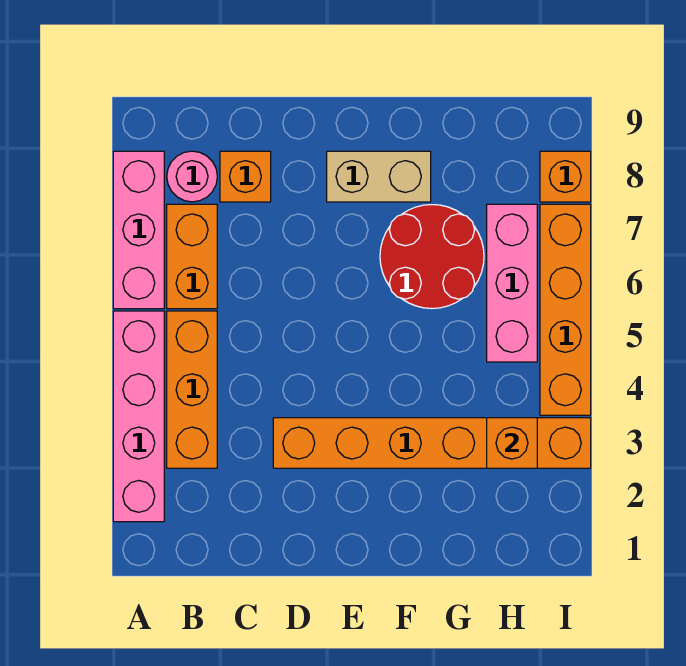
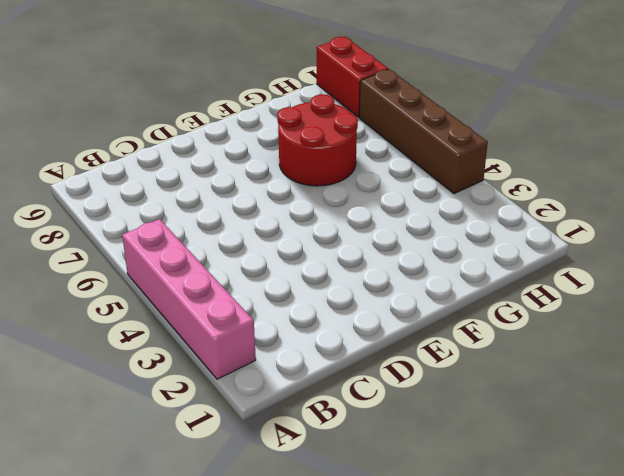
brown brick I4:I7 level 1 -> orange brick I4:I7 level 1
red brick I8:I9 level 1 -> orange brick I8 level 1
none -> pink brick A6:A8 level 1
none -> orange brick B3:B5 level 1
none -> orange brick B6:B7 level 1

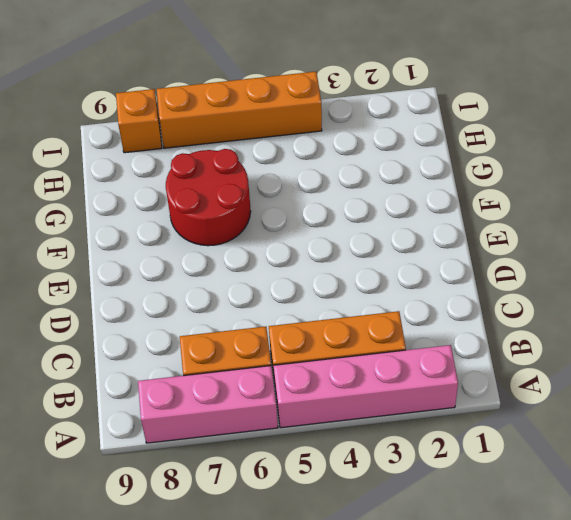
none -> pink round brick B8 level 1
none -> orange brick C8 level 1
none -> orange brick D3:I3 level 1

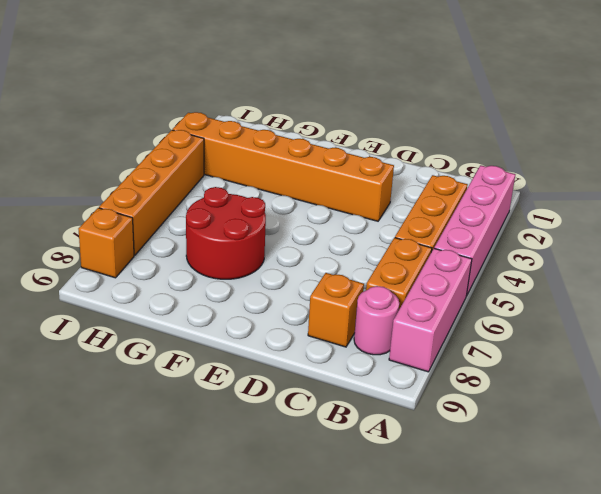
none -> tan brick E8:F8 level 1
none -> pink brick H5:H7 level 1
none -> orange brick H3 level 2

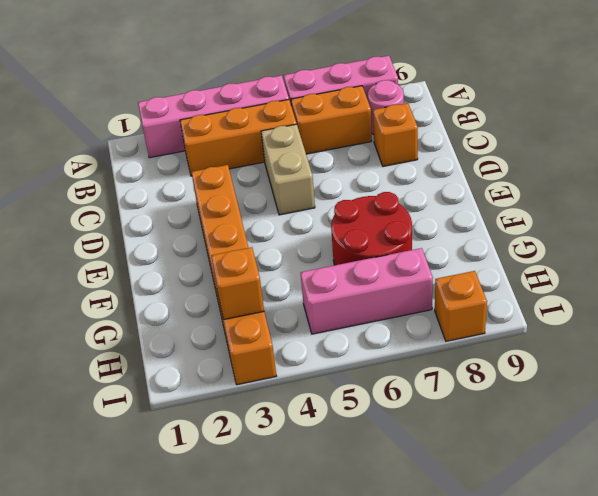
tan brick C5:D5 level 1 -> tan brick E8:F8 level 1
none -> orange brick I4:I7 level 1

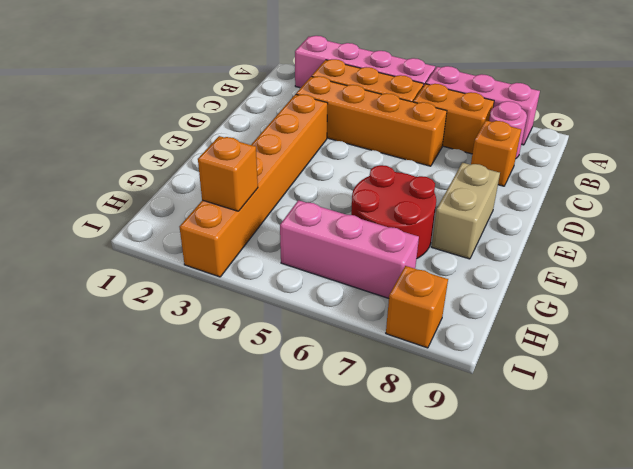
orange brick C3:C6 level 1 -> orange brick I4:I7 level 1

